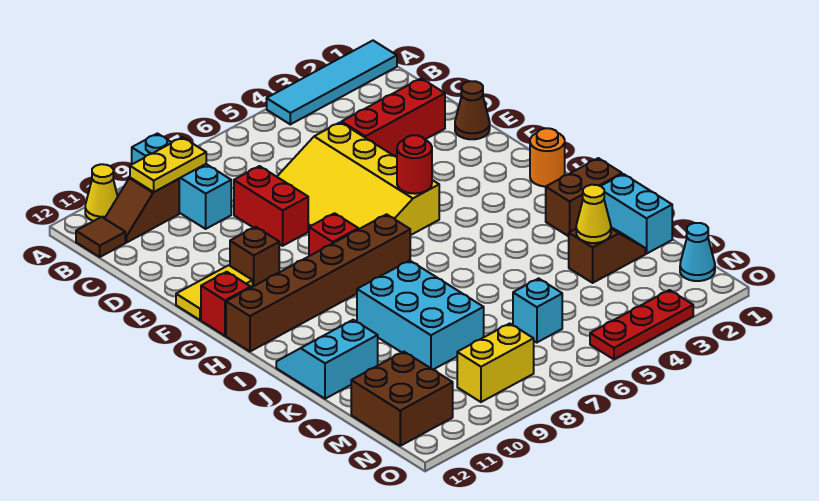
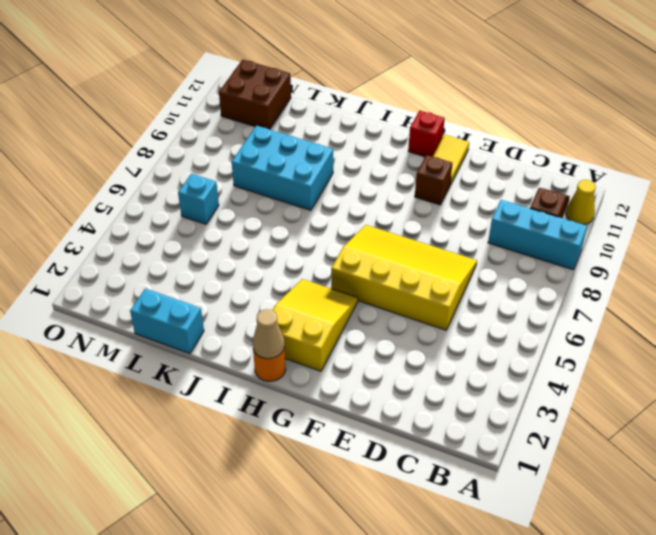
yellow slope G2:H4 level 1 top 2 -> none
tan cone H1 level 2 -> none
none -> cyan tile A1:A4 level 1
none -> brown tile B12 level 1
none -> red brick D2:D4 level 1

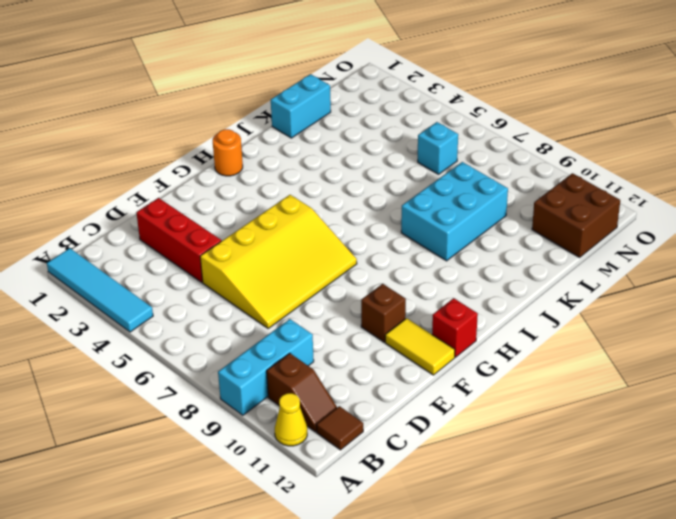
none -> red brick D8:E8 level 1
none -> brown cone E1 level 1
none -> red brick G8 level 1

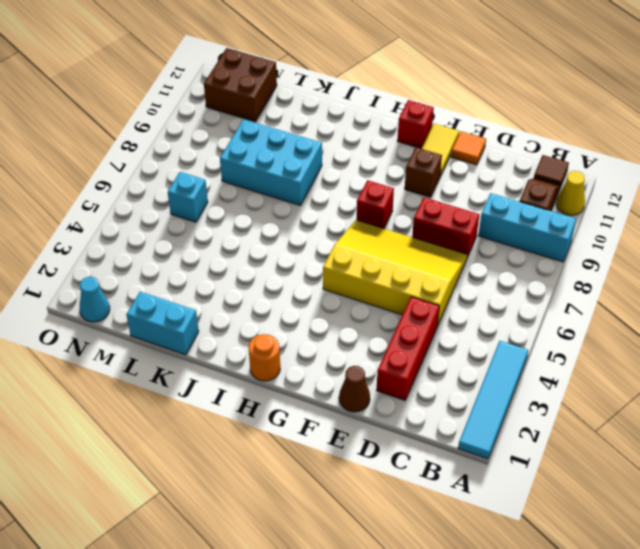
orange tile E12 level 1 -> none
none -> brown brick H7:H12 level 1
none -> brown brick J1:J2 level 1
none -> cyan slope J11:K12 level 1 top K

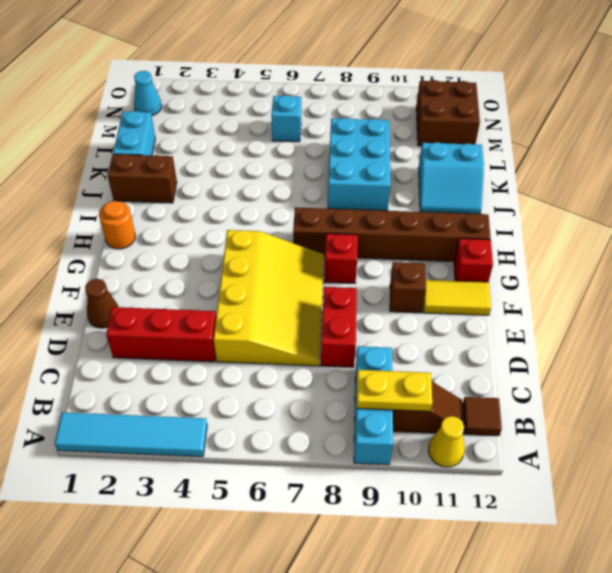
none -> brown slope L2:L3 level 1 top 3
none -> yellow brick N8:N9 level 1
none -> red plate O3:O5 level 1

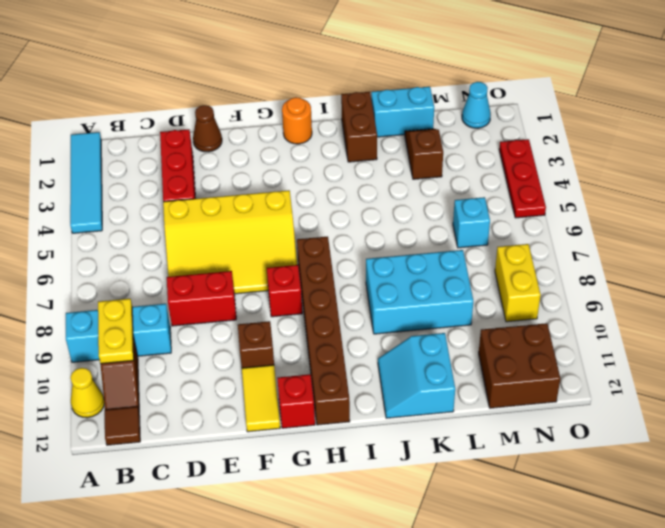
none -> red round brick G5 level 2
none -> yellow cone L3 level 2

